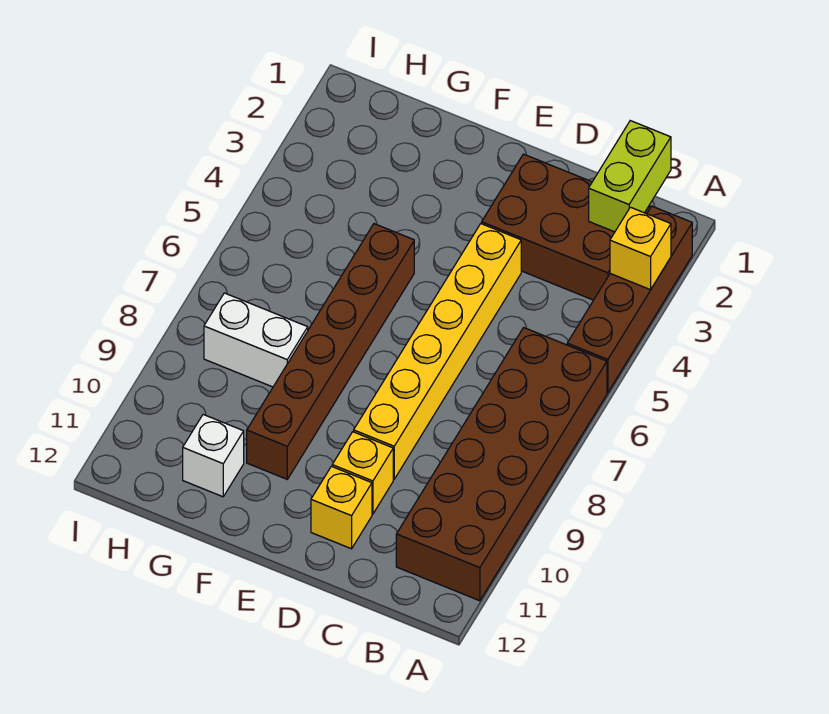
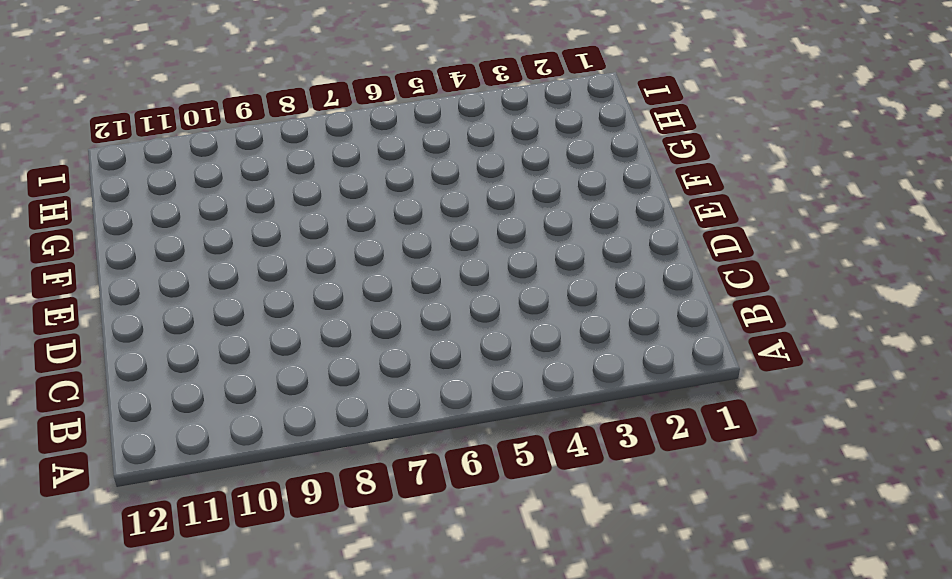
none -> brown brick A2:A5 level 1
none -> brown brick A6:B11 level 1

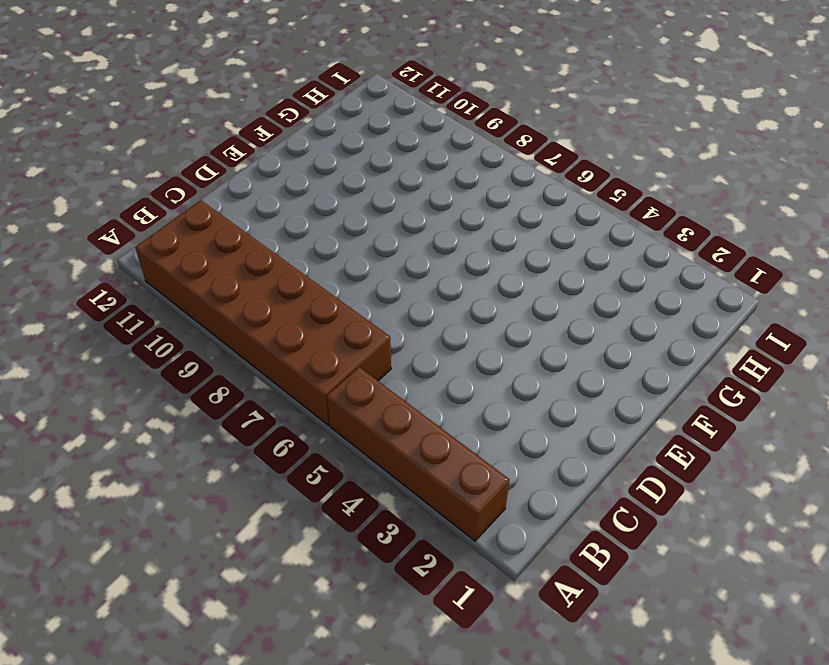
none -> brown brick B2:D3 level 1
none -> yellow brick D4:D9 level 1

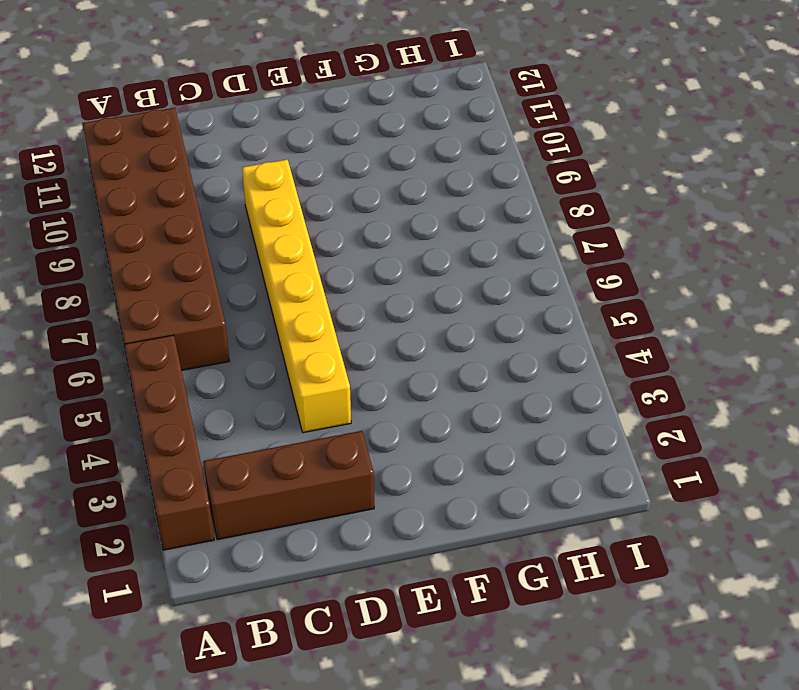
brown brick B2:D2 level 1 -> brown brick B2:D3 level 1
none -> yellow brick D10 level 1
none -> yellow brick D11 level 1

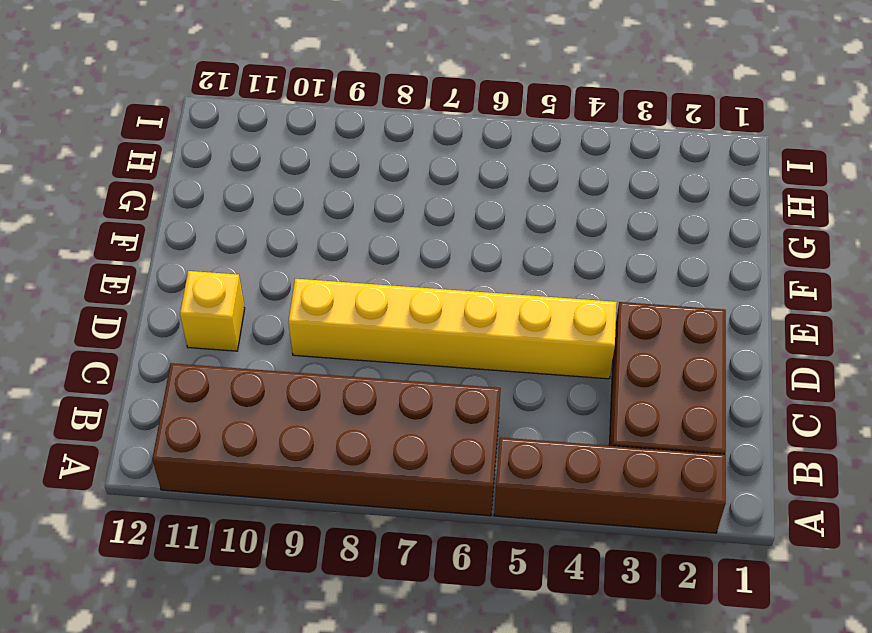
none -> yellow brick D10 level 1
none -> brown brick F5:F10 level 1

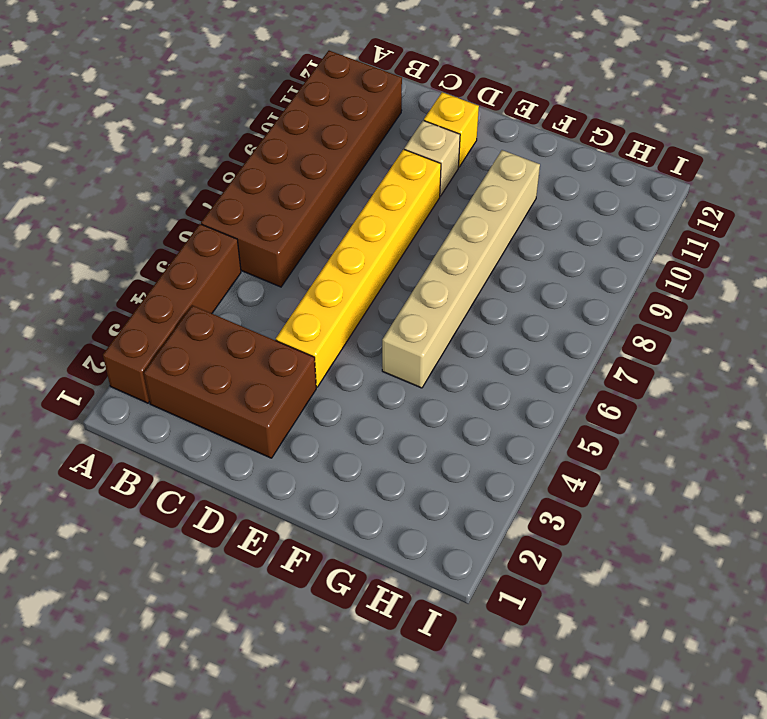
tan brick D10 level 1 -> yellow brick D10 level 1
tan brick F5:F10 level 1 -> brown brick F5:F10 level 1
none -> white brick G8:H8 level 1
none -> white brick G11 level 1

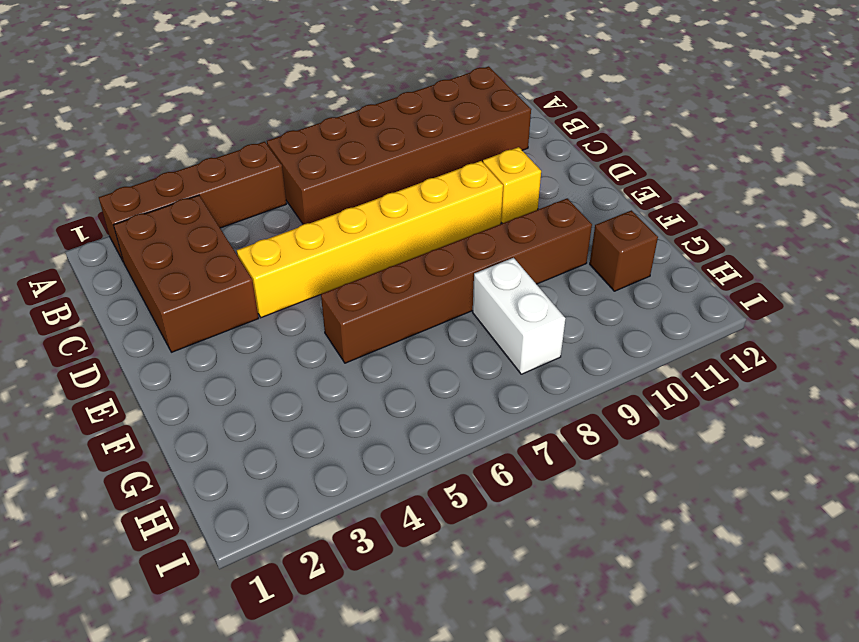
brown brick G11 level 1 -> white brick G11 level 1
none -> yellow brick D11 level 1
none -> yellow brick A3 level 2

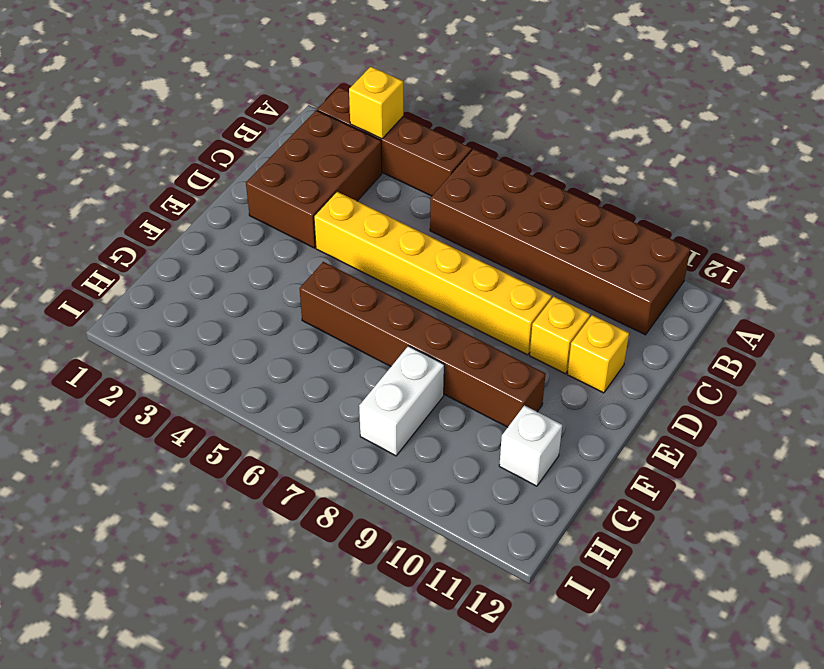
none -> lime brick B1:B2 level 2

